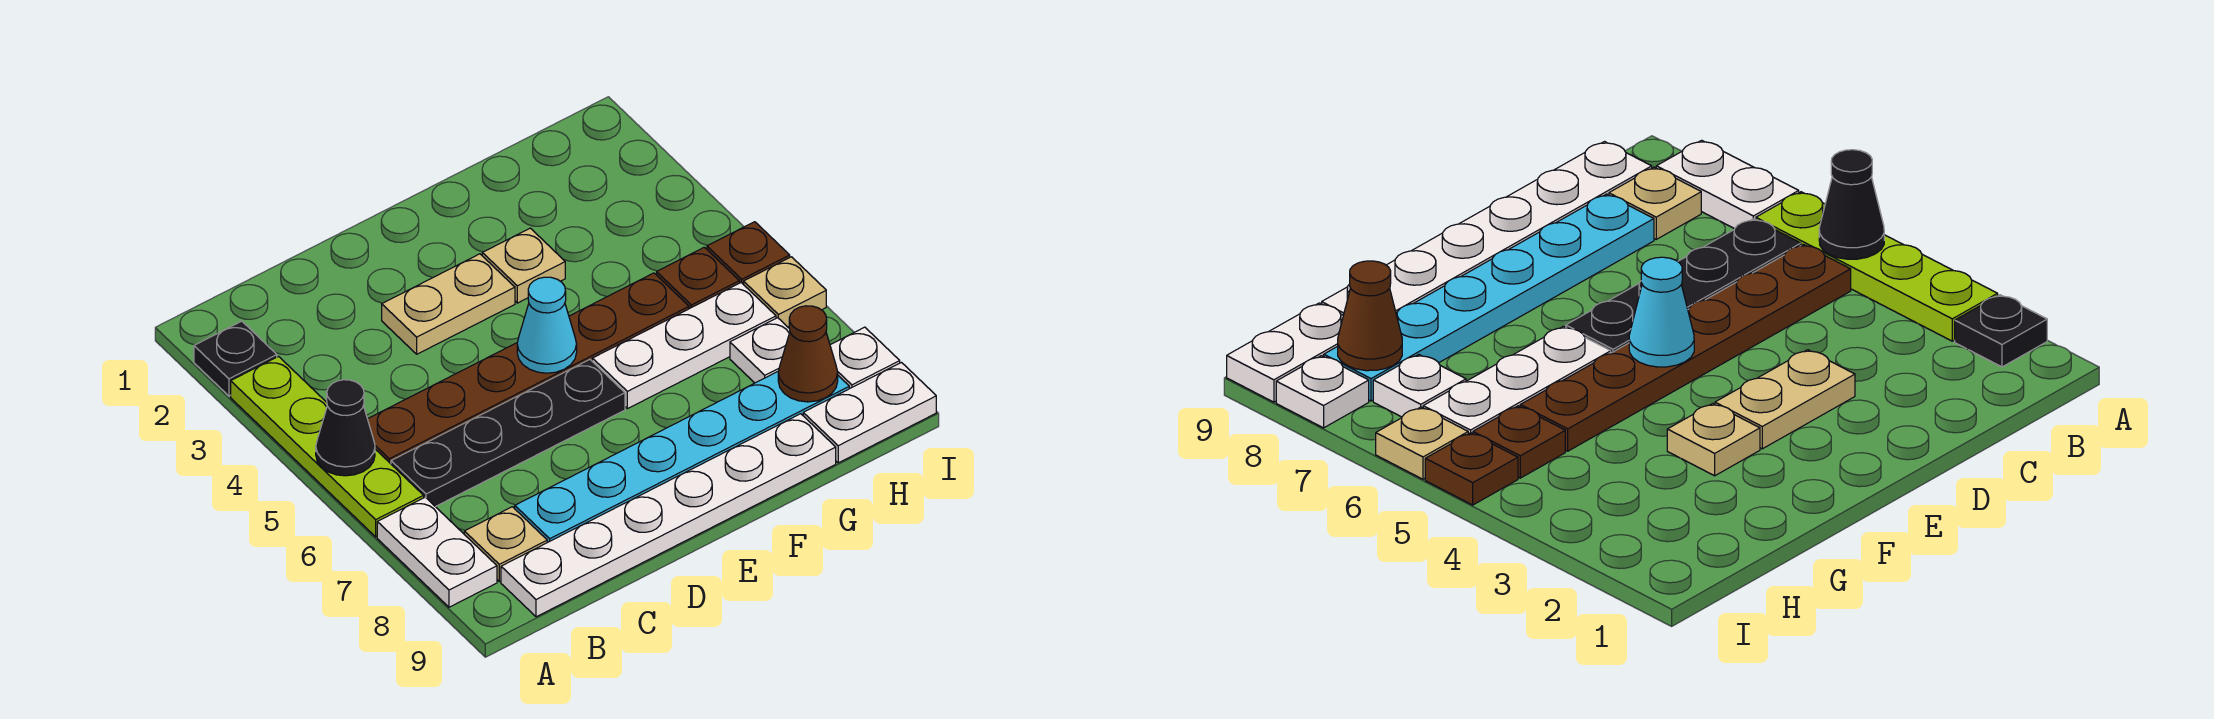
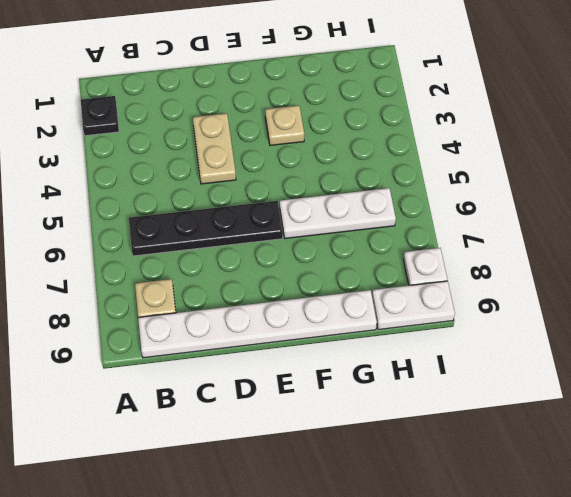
tan plate D3:D4 level 1 -> tan plate D3:E3 level 1
none -> lime plate A3:A6 level 1
none -> white plate A7:A8 level 1
none -> brown plate B5:G5 level 1

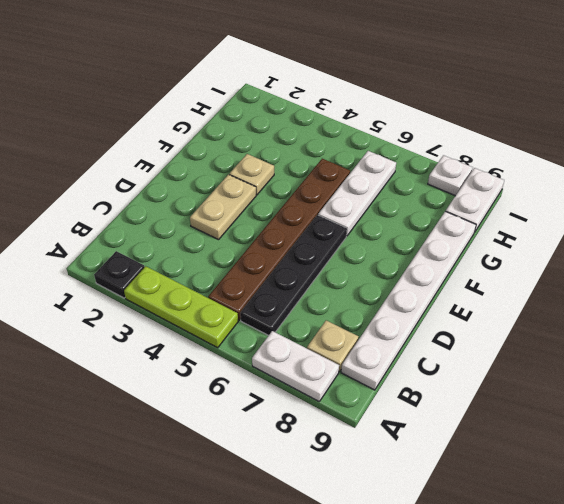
lime plate A3:A5 level 1 -> lime plate A3:A6 level 1
none -> cyan plate C8:H8 level 1
none -> brown plate H5 level 1
none -> white plate H7 level 1

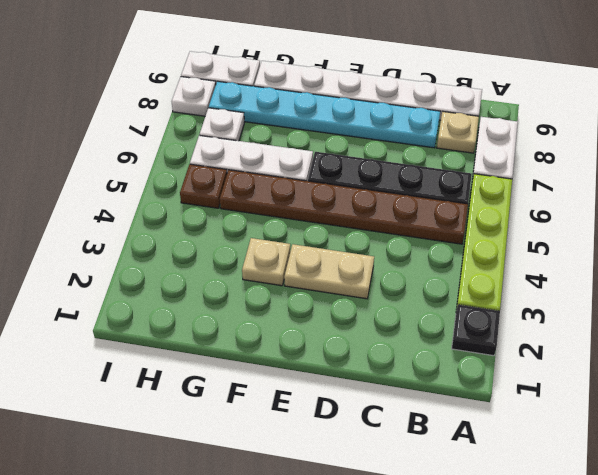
none -> brown plate I5 level 1
none -> tan plate I6 level 1
none -> black cone A5 level 2

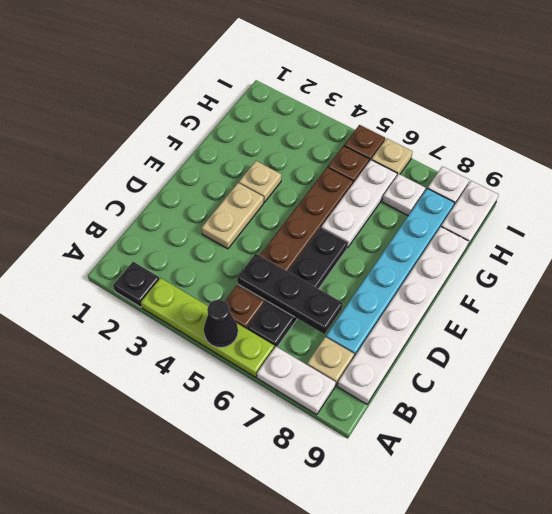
black plate C5:C7 level 2 -> none
none -> cyan cone E5 level 2
none -> brown cone H8 level 2

